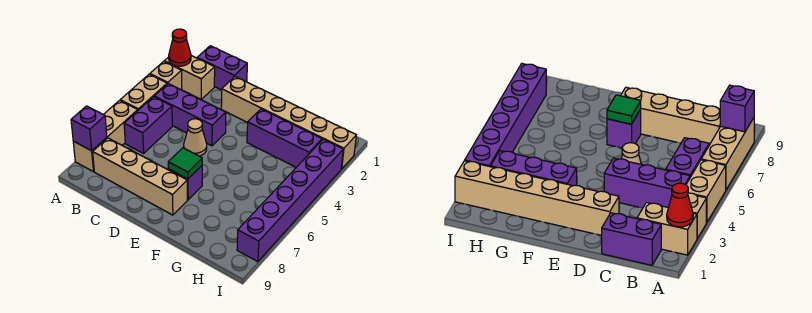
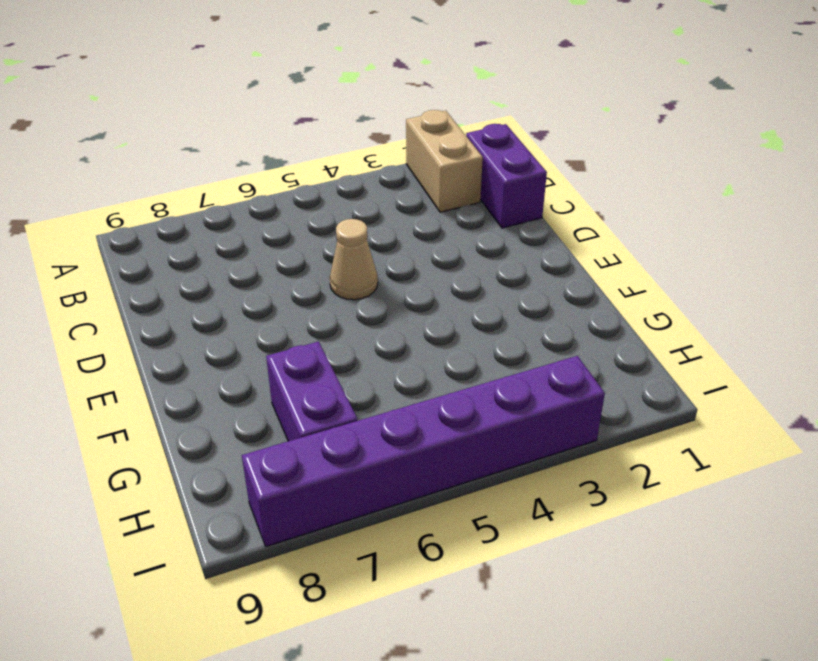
purple brick G7:H7 level 1 -> purple brick B5:B6 level 1
none -> tan brick A3 level 1
none -> tan brick A4:A5 level 1
none -> tan brick A6:A8 level 1

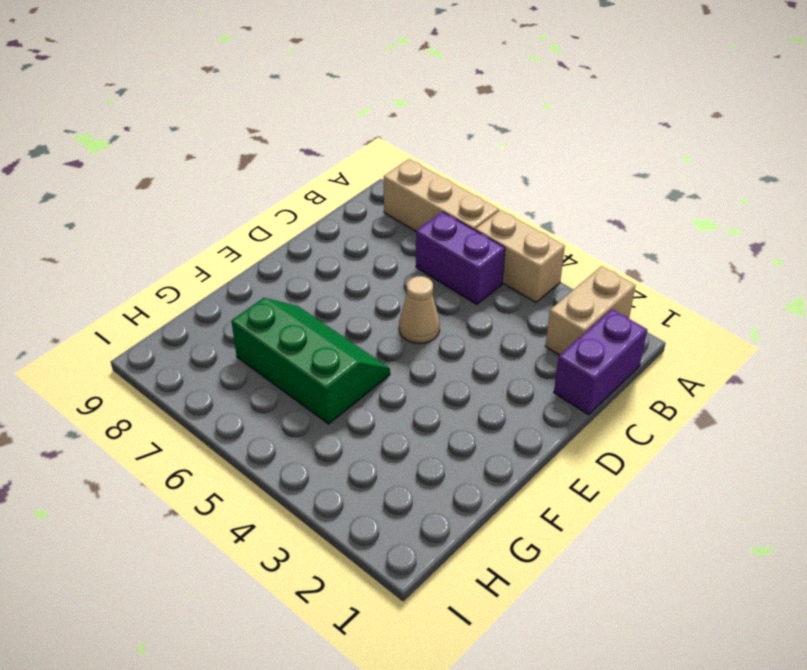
green slope F5:G7 level 1 top G -> none
none -> tan brick A3 level 1
none -> purple brick B4:D4 level 1
none -> tan brick B8:E8 level 1

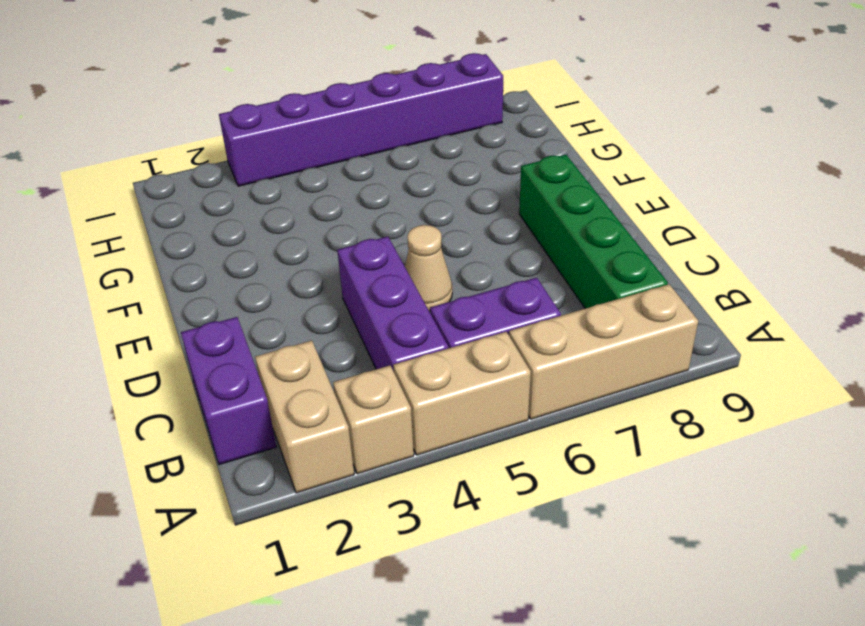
green brick B8:E8 level 1 -> tan brick B8:E8 level 1
none -> tan brick D2:I2 level 1
none -> purple brick E7 level 1
none -> purple brick F3:H3 level 1

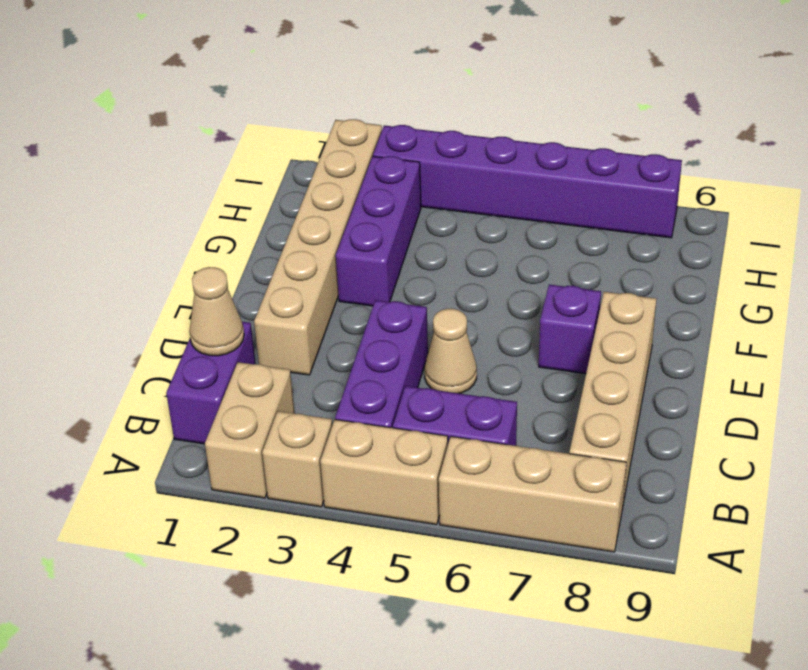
tan cone C1 level 2 -> none
none -> red cone A2 level 2
none -> purple brick A8 level 2
none -> green tile E7 level 2

